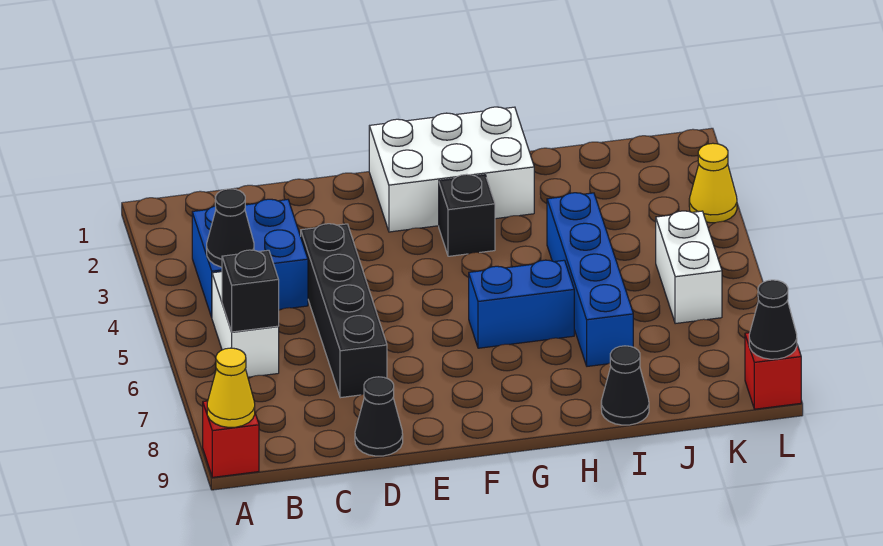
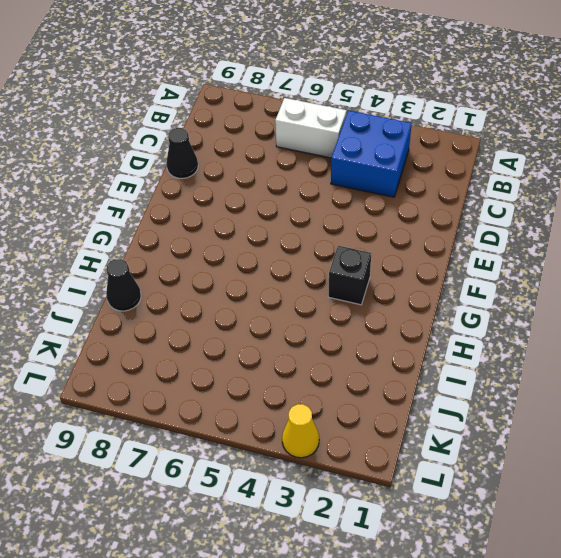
none -> red brick A9 level 1
none -> black brick D4:D7 level 1
none -> white brick F1:H2 level 1

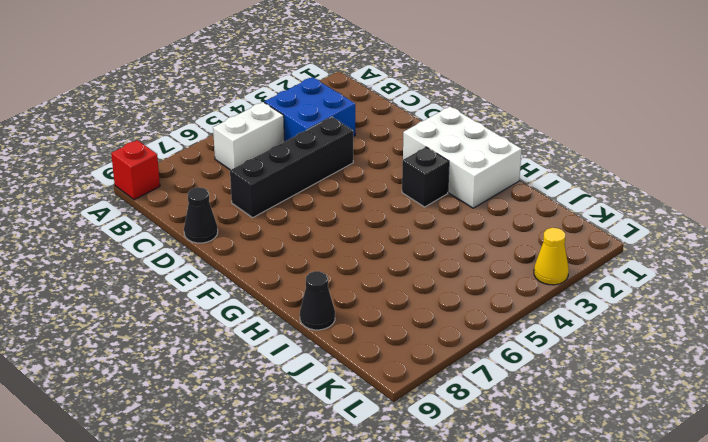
none -> blue brick G6:H6 level 1
none -> blue brick I4:I7 level 1
none -> white brick K5:K6 level 1

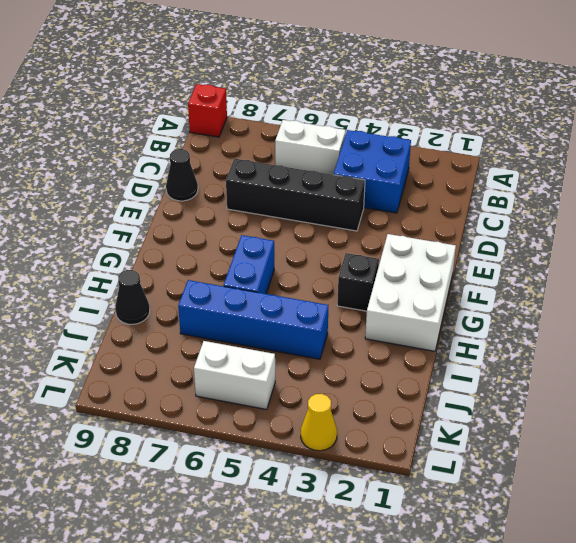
none -> red brick L9 level 1
none -> yellow cone A9 level 2
none -> black cone B4 level 2

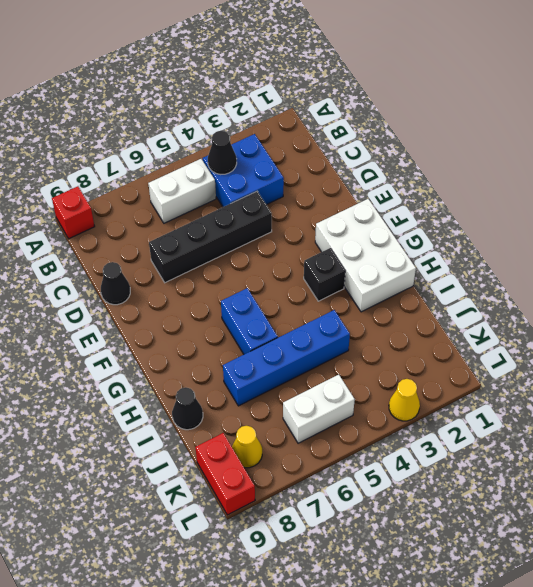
yellow cone K8 level 1 -> yellow cone A9 level 2
red brick K9:L9 level 1 -> red brick L9 level 1
none -> black brick B6 level 2
none -> black cone L9 level 2

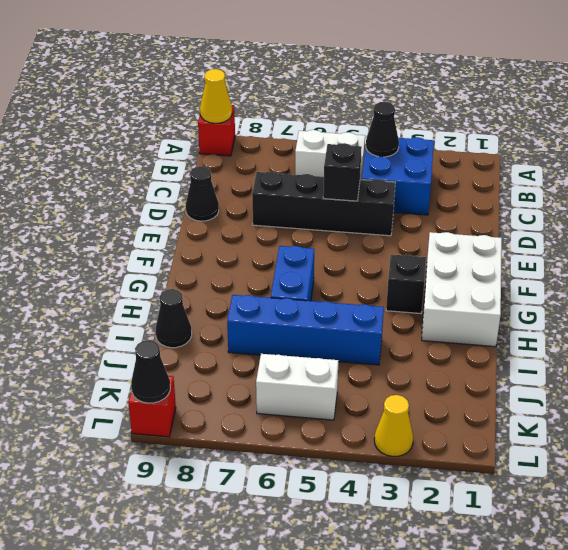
black brick D5 level 2 -> black brick B6 level 2

